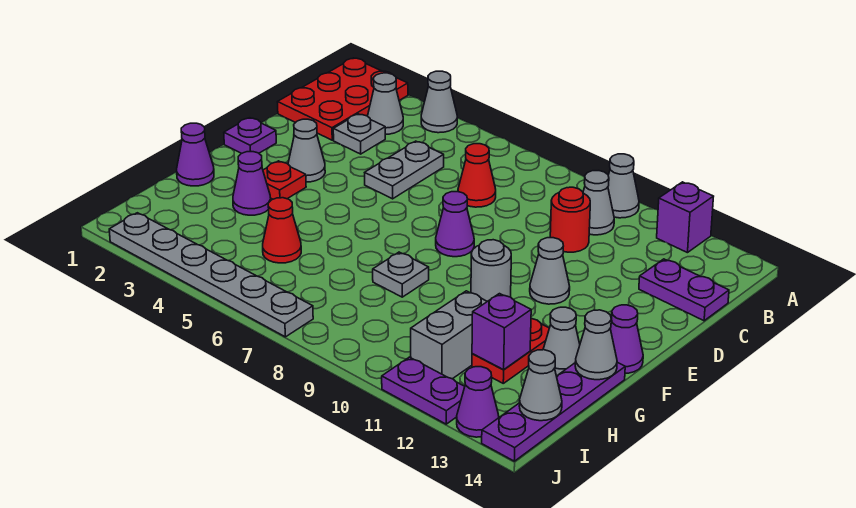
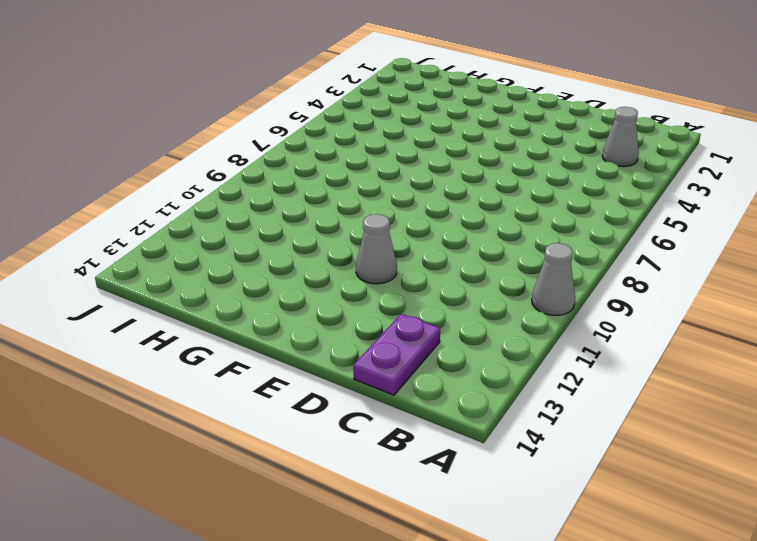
none -> red plate A1:C2 level 1
none -> grey cone A4 level 1
none -> purple brick A12 level 1
none -> grey cone B10 level 1

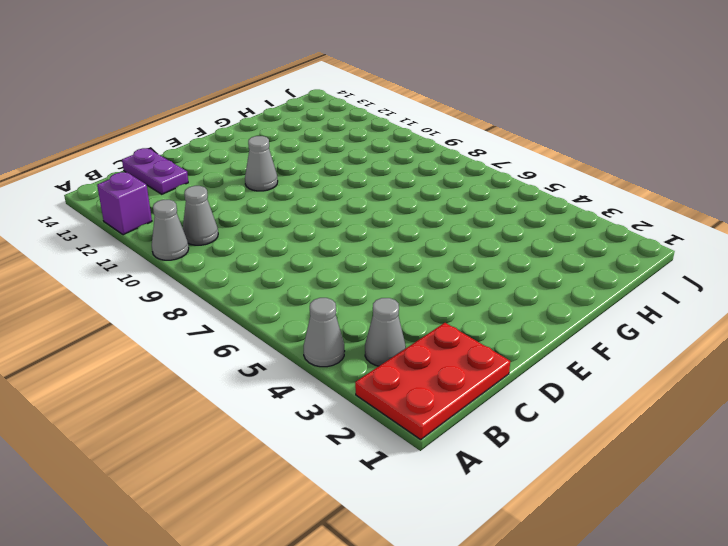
none -> grey plate C3 level 1
none -> grey plate C5:D5 level 1
none -> red cone C7 level 1
none -> red round brick C10 level 1

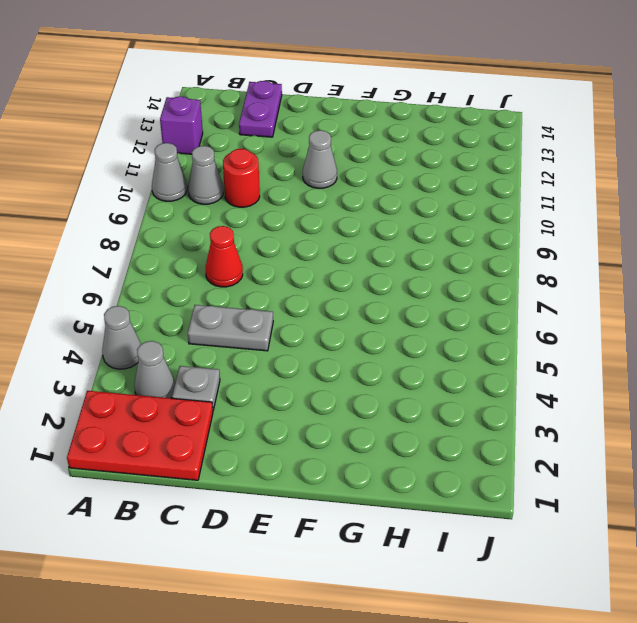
none -> purple plate E1 level 1
none -> grey cone E3 level 1
none -> purple cone E8 level 1
none -> red plate F3 level 1

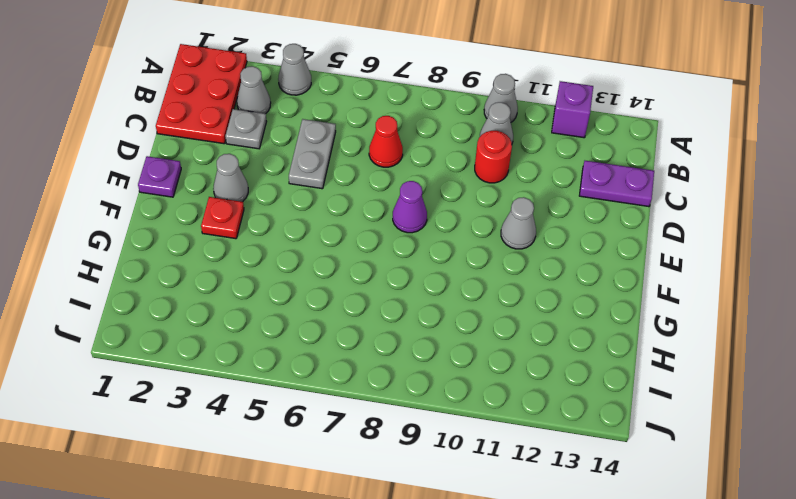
none -> grey round brick F10 level 1
none -> purple cone F14 level 1
none -> purple cone G1 level 1
none -> purple cone G3 level 1

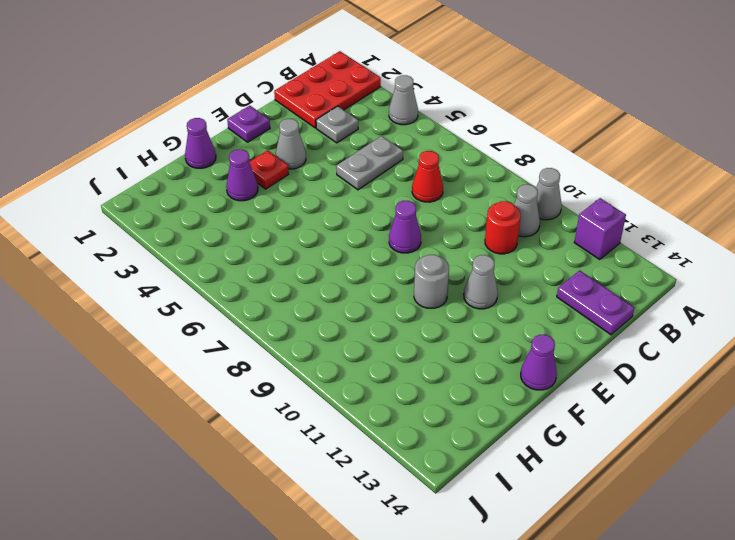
none -> grey cone B3 level 1
none -> grey plate G8 level 1
none -> red plate G12:H12 level 1
none -> grey cone G13 level 1

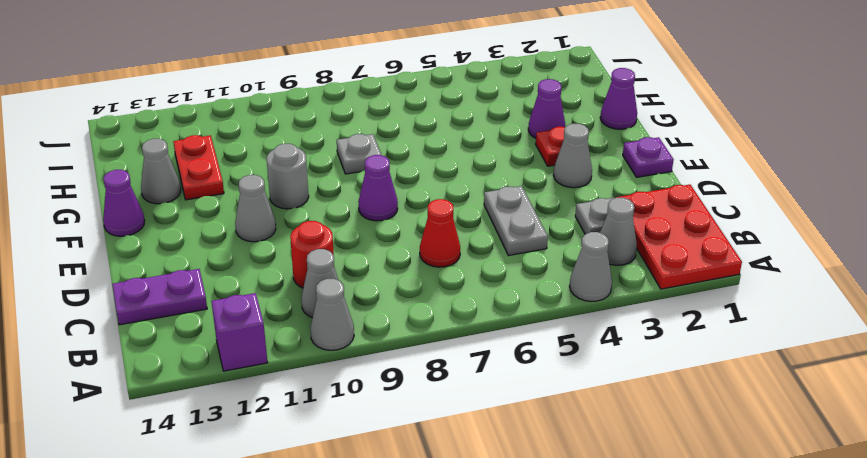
none -> purple plate G14:J14 level 1
none -> red cone H5 level 1
none -> grey brick H11:I11 level 1
none -> grey plate J2:J7 level 1

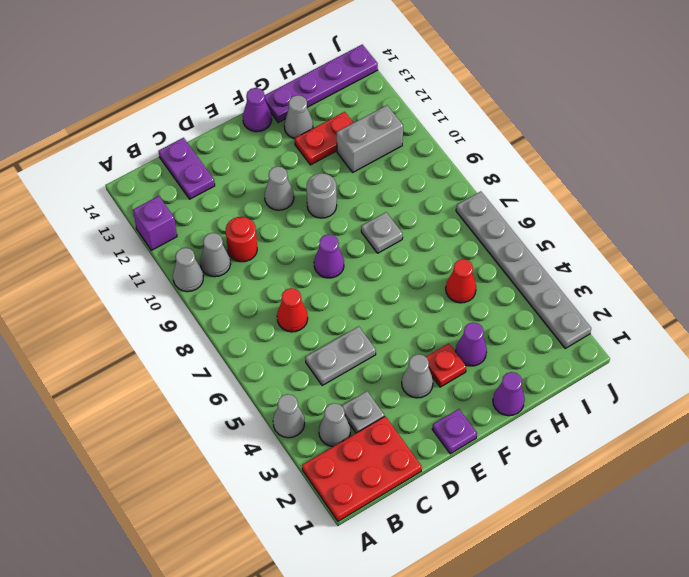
none -> purple plate J11:J12 level 1
none -> purple cone J13 level 1
none -> grey cone G14 level 2
none -> purple brick H12 level 2

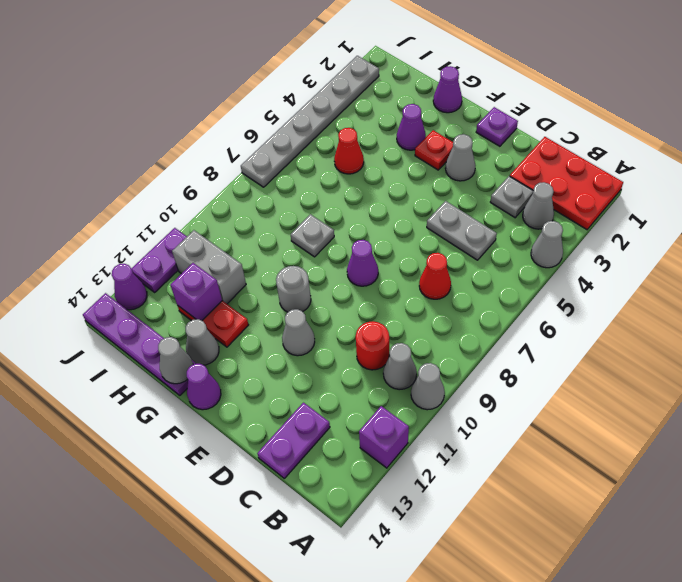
none -> grey cone I14 level 2

